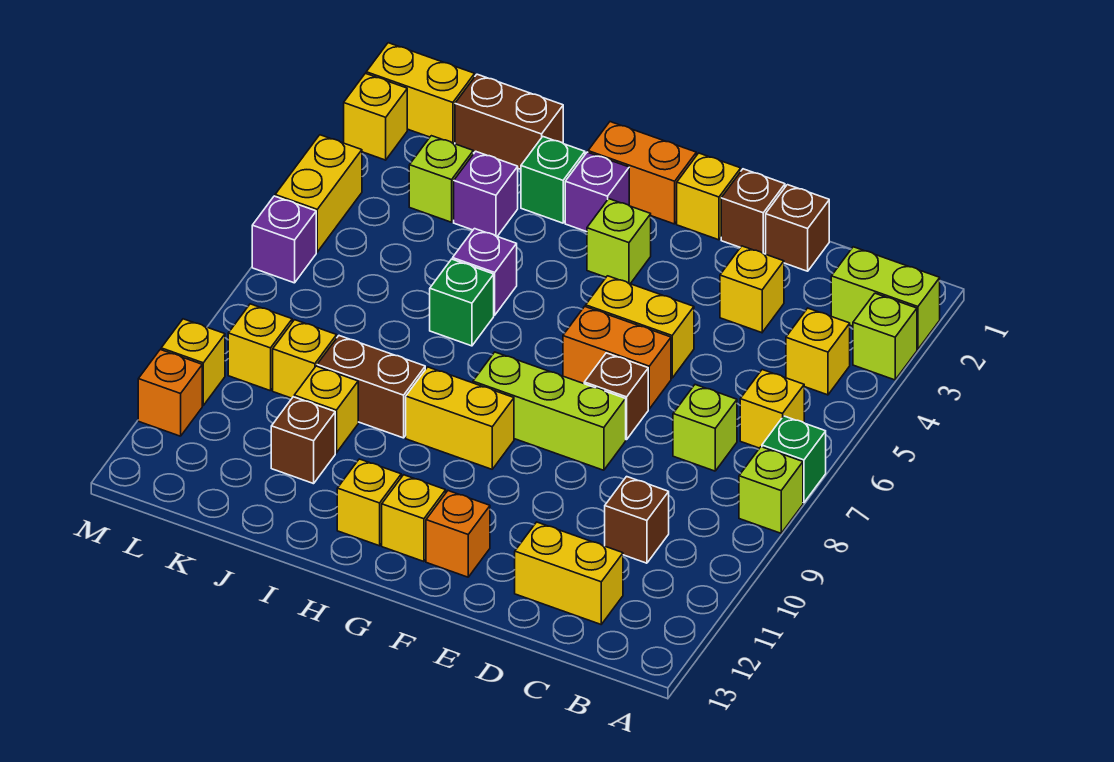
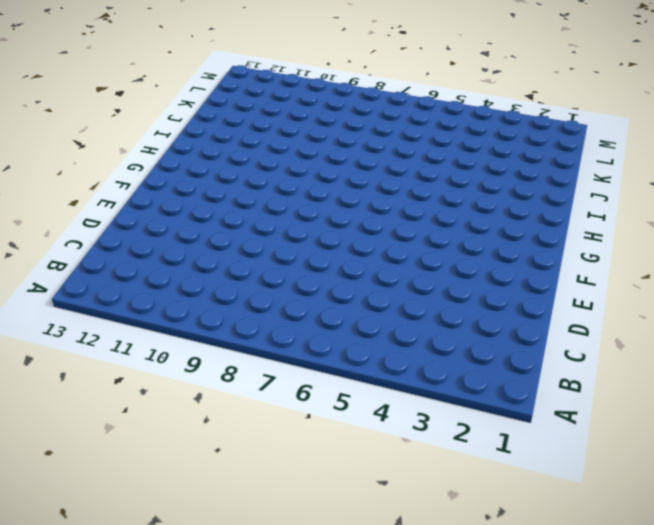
none -> lime brick A2:B2 level 1
none -> lime brick A3 level 1
none -> green brick A7 level 1
none -> lime brick A8 level 1

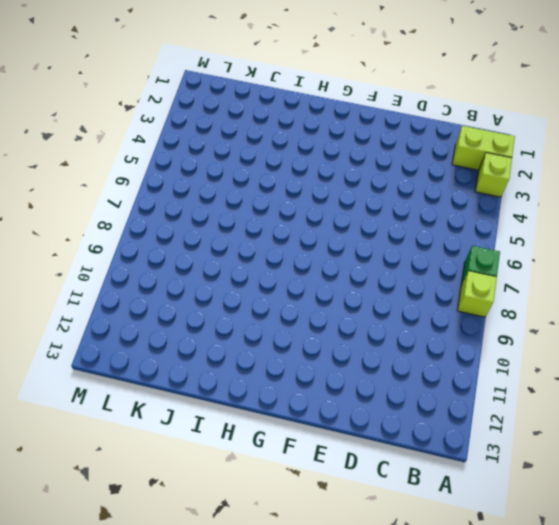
none -> yellow brick B4 level 1
none -> yellow brick B6 level 1
none -> lime brick C7 level 1
none -> brown brick C10 level 1

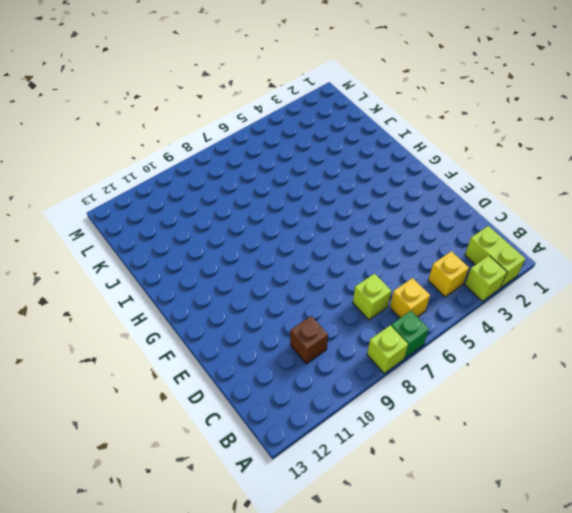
none -> yellow brick C12:D12 level 1
none -> brown brick D1 level 1
none -> yellow brick D3 level 1
none -> brown brick E1 level 1

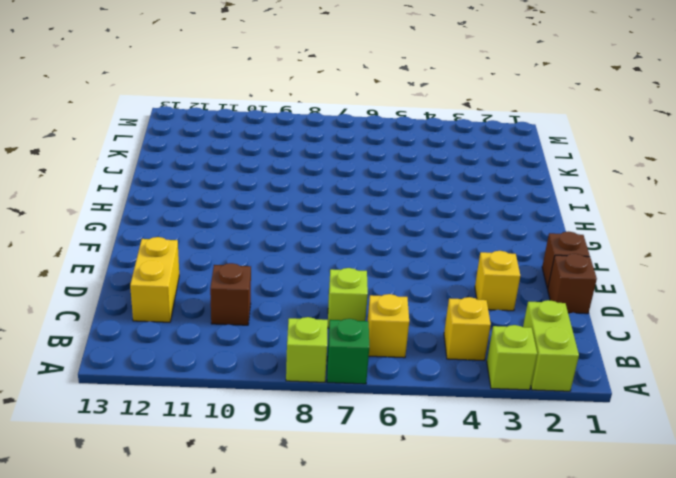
none -> yellow brick E5:F5 level 1
none -> orange brick E6:F6 level 1
none -> brown brick E7 level 1
none -> lime brick E8:G8 level 1

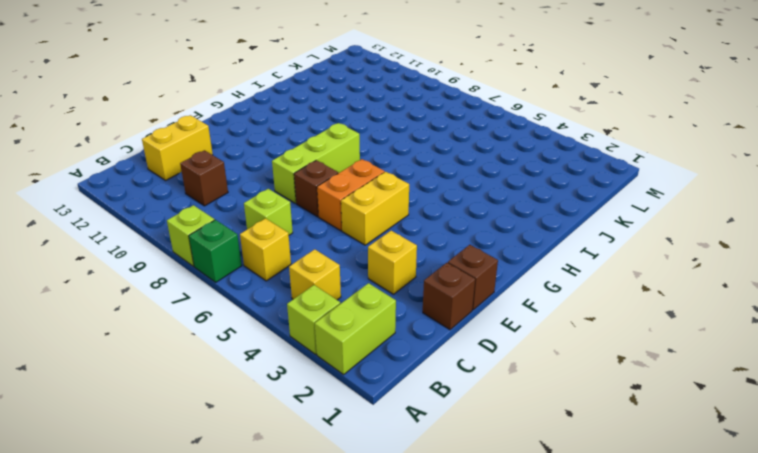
none -> yellow brick F1 level 1
none -> orange brick F12 level 1
none -> orange brick G1:H1 level 1
none -> lime brick G3 level 1

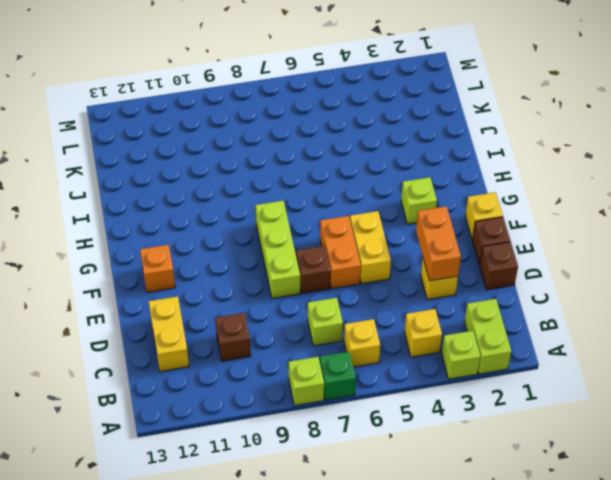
orange brick D3:E3 level 2 -> orange brick G1:H1 level 1
none -> yellow brick G9:H9 level 1
none -> yellow brick G12 level 1
none -> purple brick H2 level 1
none -> yellow brick H12 level 1

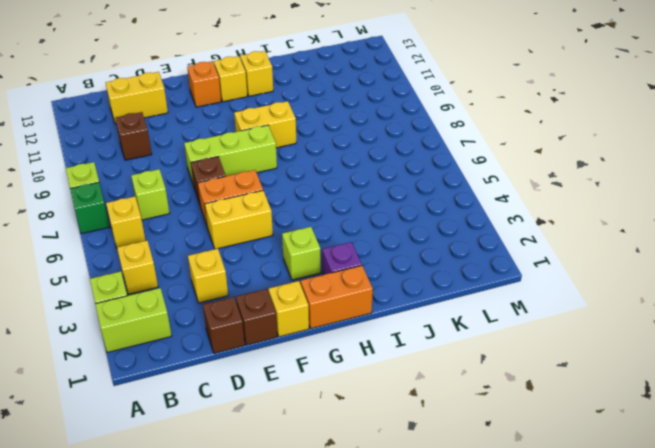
none -> green brick I2 level 1
none -> purple brick I5 level 1
none -> green brick I6 level 1
none -> brown brick I9:J9 level 1

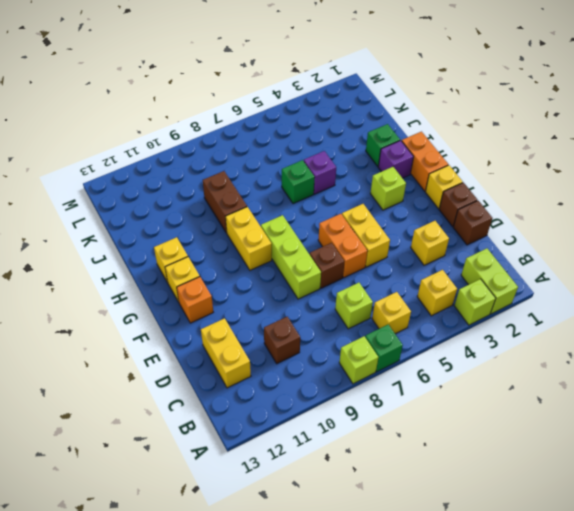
none -> brown brick J1:K1 level 1
none -> purple brick J3 level 1
none -> yellow brick J10 level 1
none -> brown brick J11 level 1

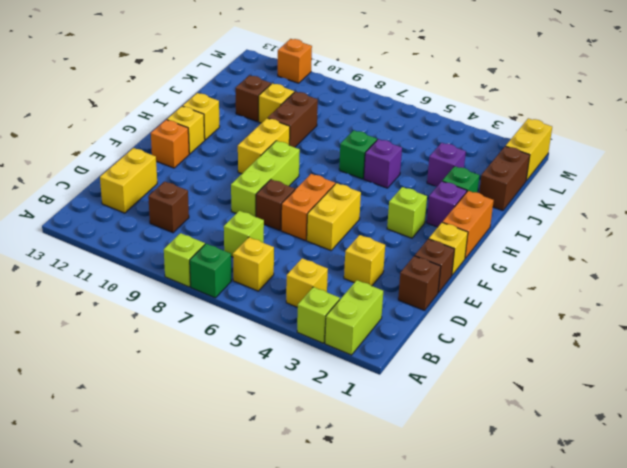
none -> lime brick K3 level 1
none -> yellow brick K9 level 1
none -> yellow brick L9 level 1
none -> yellow brick M2 level 1

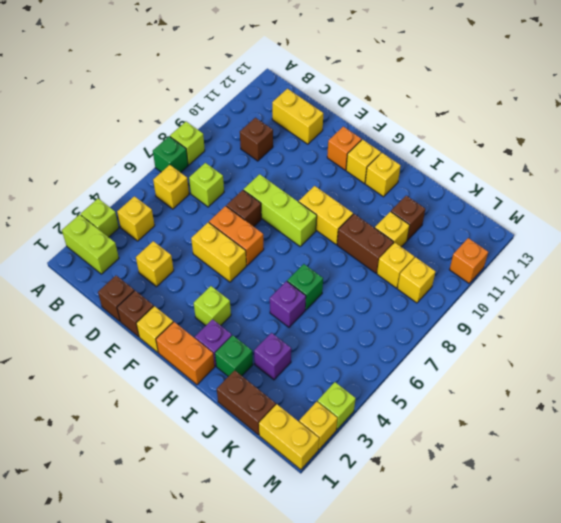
lime brick M3 level 1 -> lime brick K3 level 1
none -> yellow brick M4:M5 level 1
none -> purple brick M6 level 1
none -> yellow brick M10 level 1

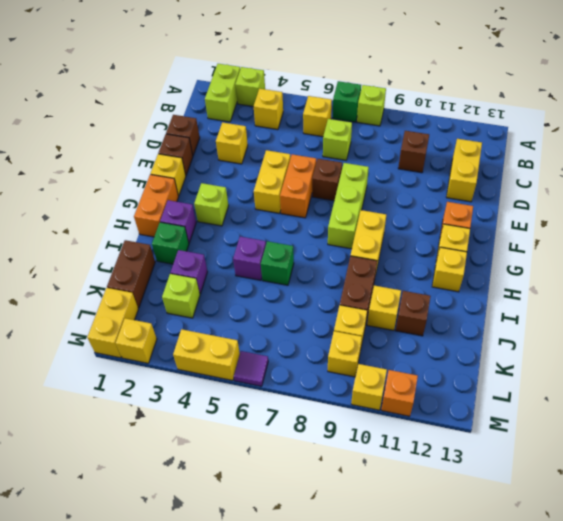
purple tile M6 level 1 -> purple brick M6 level 1

